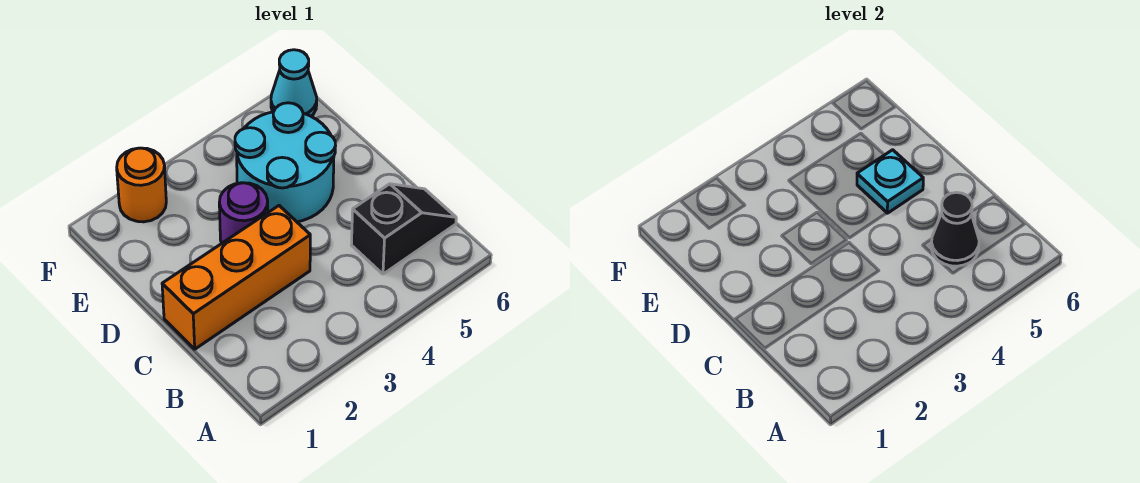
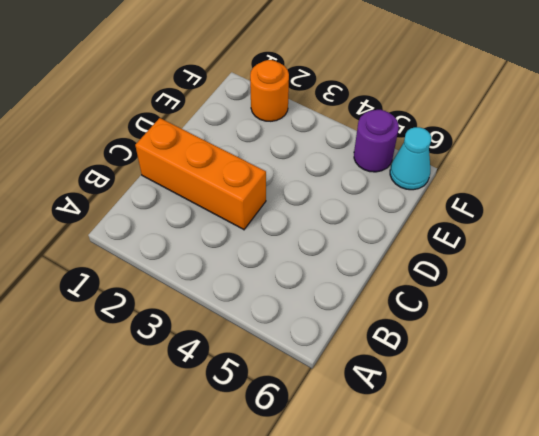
purple round brick F5 level 1 -> purple round brick D3 level 1
none -> black slope B5:B6 level 1 top 5
none -> cyan round brick D4:E5 level 1

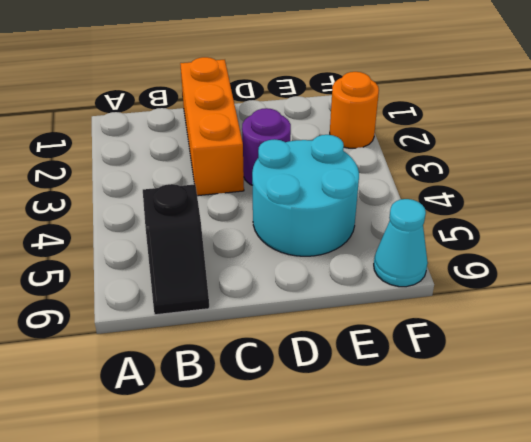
none -> black cone B5 level 2
none -> cyan plate D5 level 2

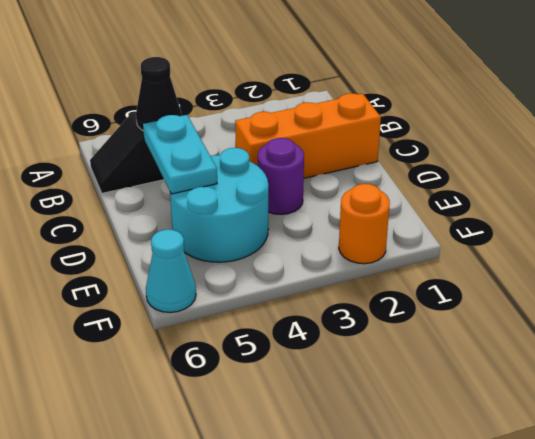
cyan plate C5:D5 level 2 -> cyan plate D5 level 2

